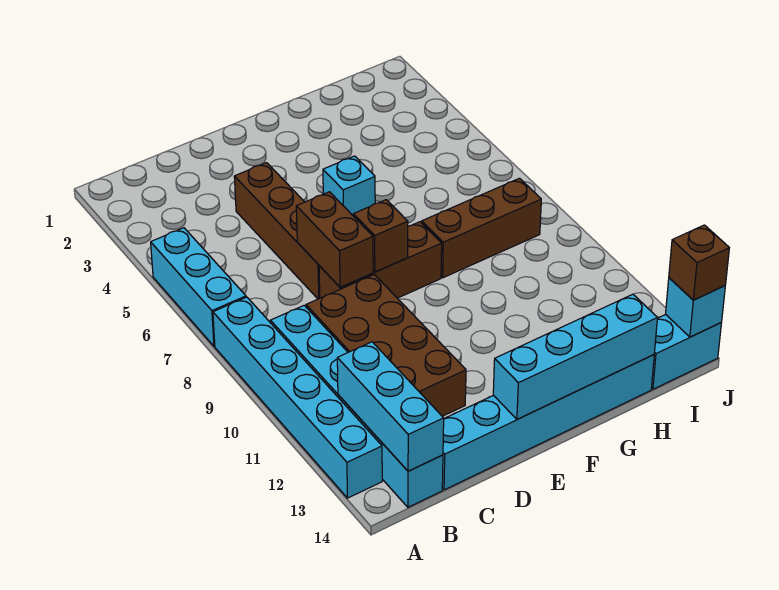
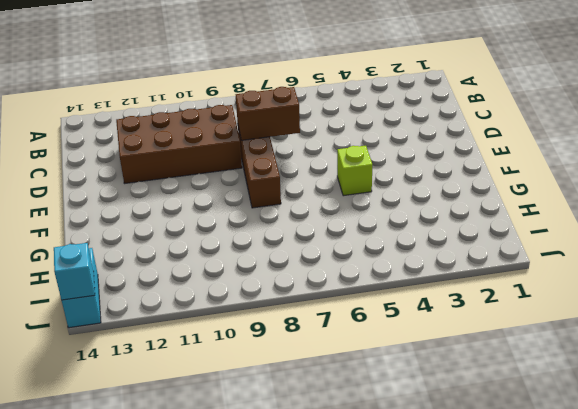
lime brick F5 level 1 -> cyan brick F5 level 1
none -> cyan brick A5:A7 level 1
none -> cyan brick A8:A13 level 1
none -> cyan brick B9:B14 level 1

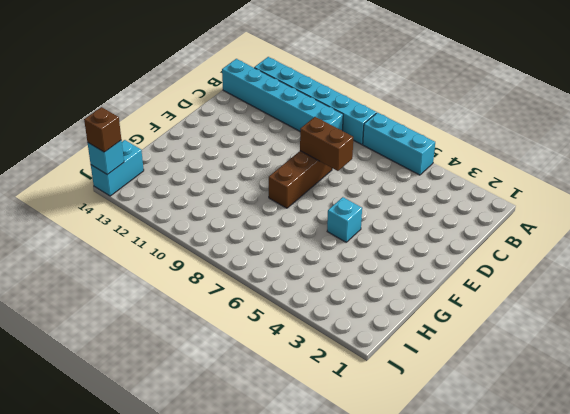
none -> brown brick C9:D12 level 1
none -> cyan brick C14:H14 level 1
none -> brown brick D4:D7 level 1

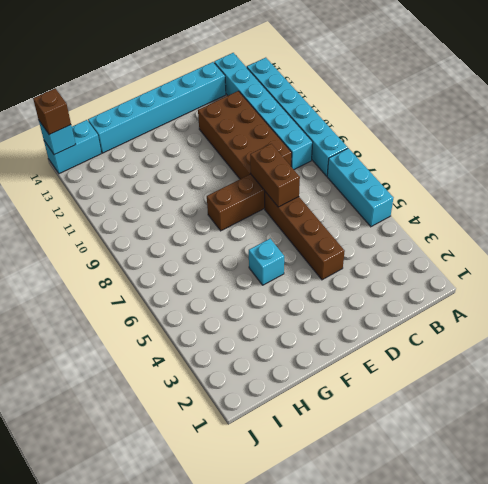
none -> brown brick G8:I8 level 1
none -> cyan brick B12:B14 level 2
none -> brown brick E8 level 2

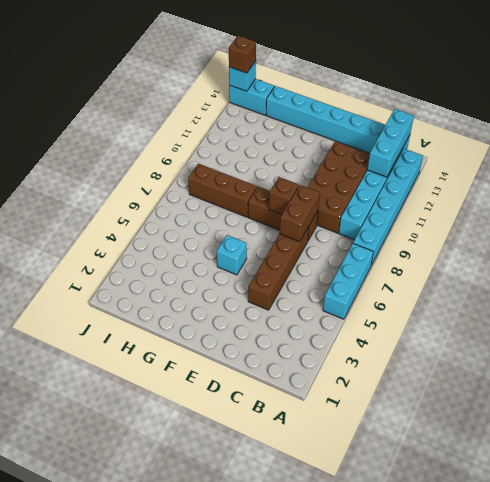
none -> cyan brick E14:H14 level 2

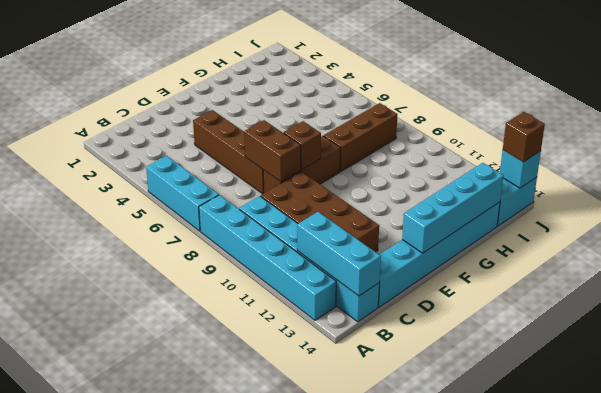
none -> cyan brick F5 level 1

